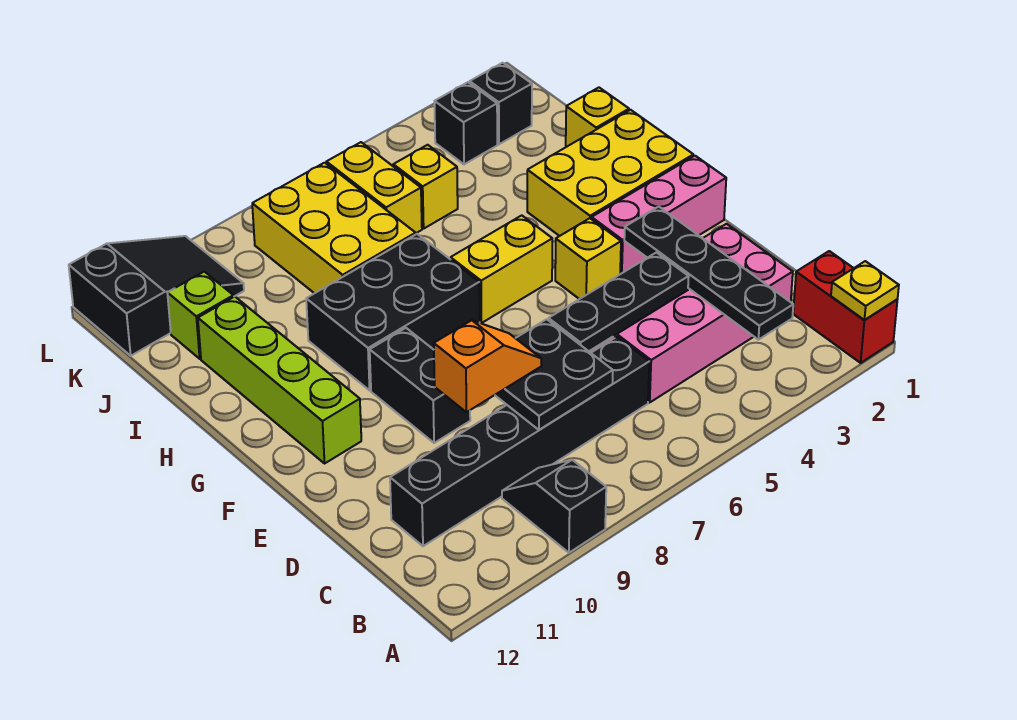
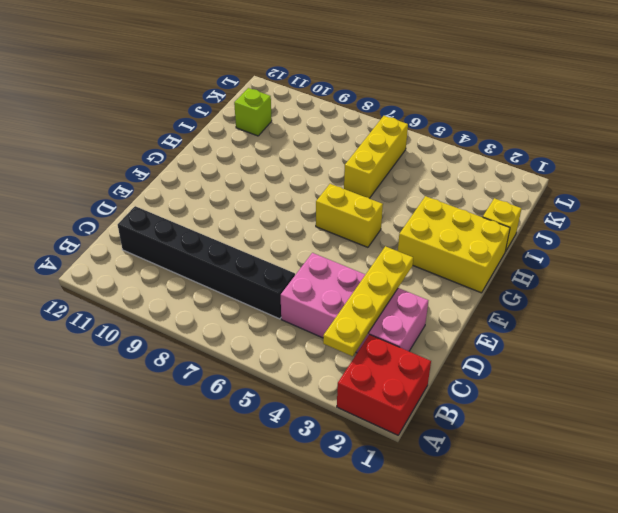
red brick A1:B2 level 1 -> red brick A1:B1 level 1
yellow plate B3:E3 level 2 -> black plate B3:E3 level 2
yellow brick I6:K6 level 1 -> yellow brick J6:K6 level 1
none -> black slope A9:B9 level 1 top A
none -> black brick E9:F9 level 1
none -> pink brick F1:F3 level 1

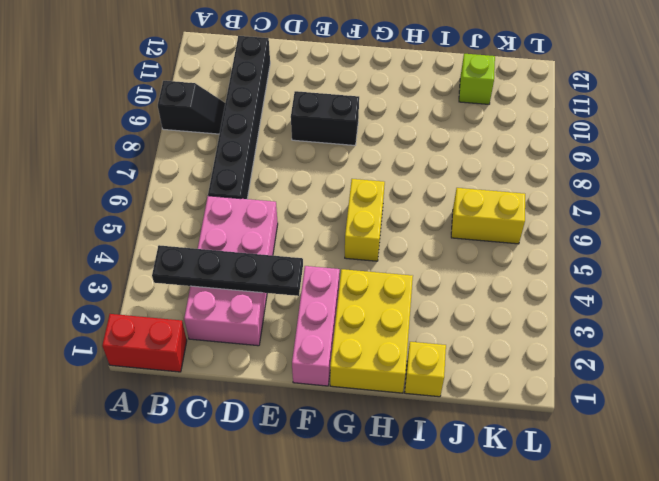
none -> yellow brick F4 level 1
none -> lime brick F11:I11 level 1
none -> black brick G7:H9 level 1

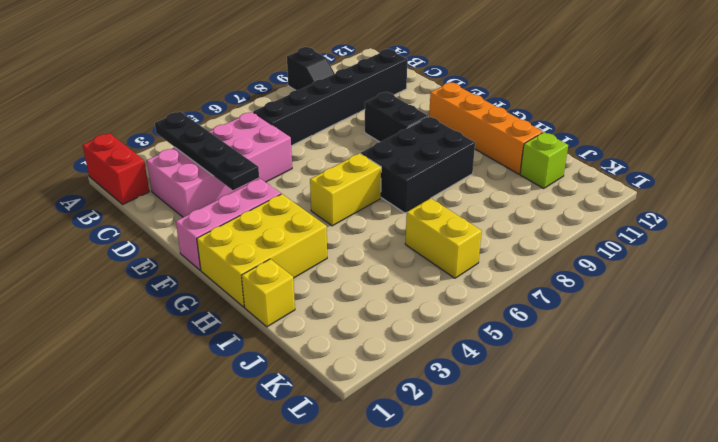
orange brick F11:I11 level 1 -> lime brick F11:I11 level 1
none -> yellow brick F4 level 1
none -> yellow brick I7:K8 level 1
none -> yellow brick J5 level 1

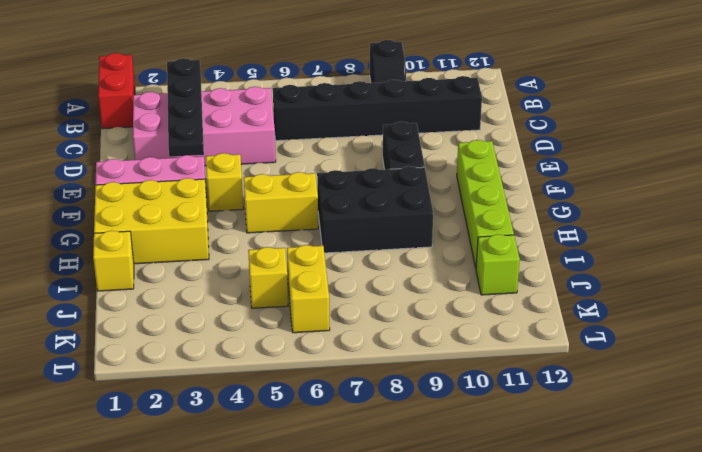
none -> yellow brick I7:K8 level 1
none -> black brick K2 level 1
none -> black brick K3 level 1

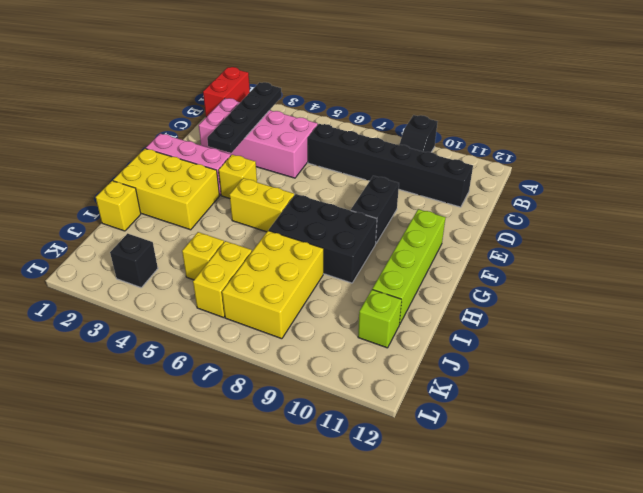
none -> black brick K2 level 1
none -> black slope K10:L12 level 1 top 12
none -> yellow plate A1 level 2

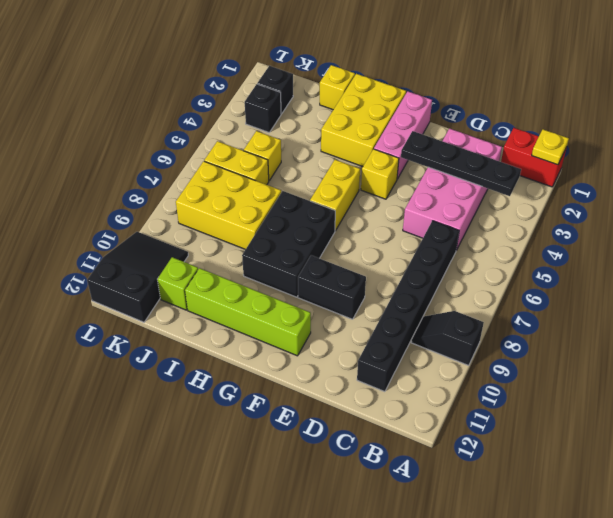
none -> black plate C7:D8 level 2
none -> black plate D4:D6 level 2
none -> orange slope D8:D9 level 3 top 9

